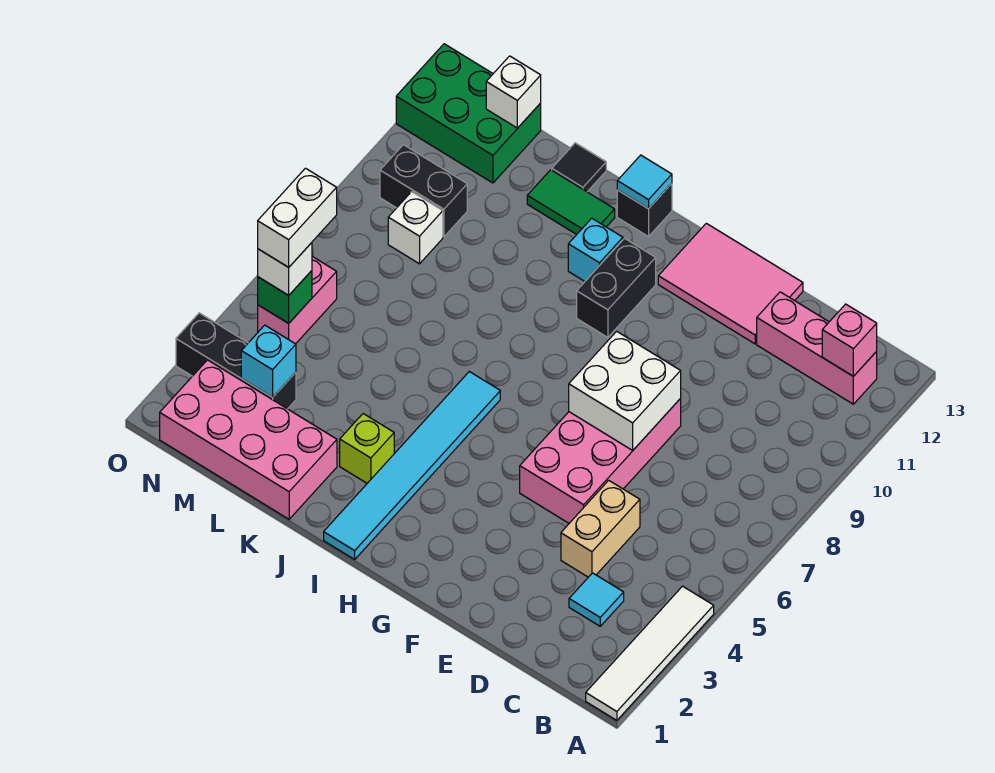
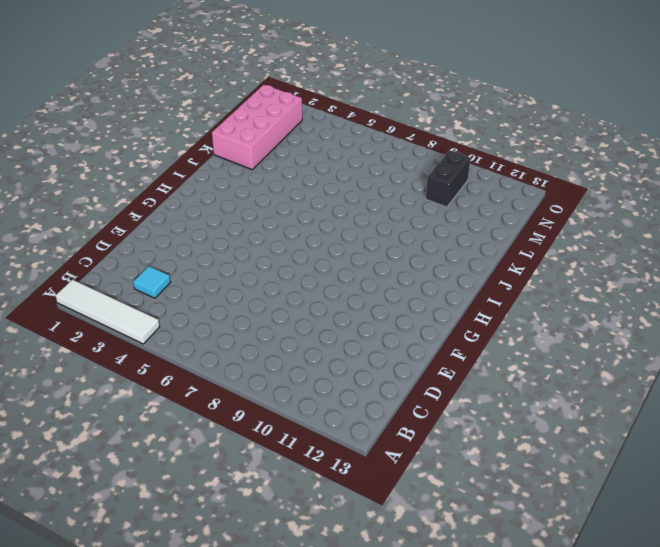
none -> pink brick B12:D12 level 1
none -> tan brick D4:D5 level 1
none -> pink brick E5:F8 level 1

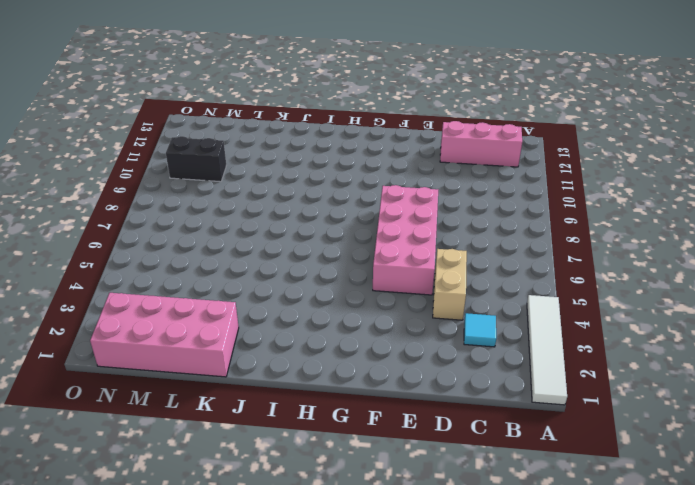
none -> pink tile E12:G13 level 1
none -> black brick H10:H11 level 1
none -> cyan tile I1:I6 level 1

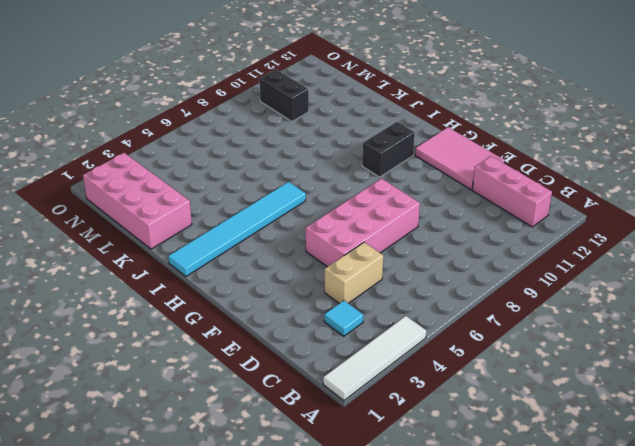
none -> cyan brick I11 level 1
none -> black brick I13 level 1
none -> lime brick J3 level 1

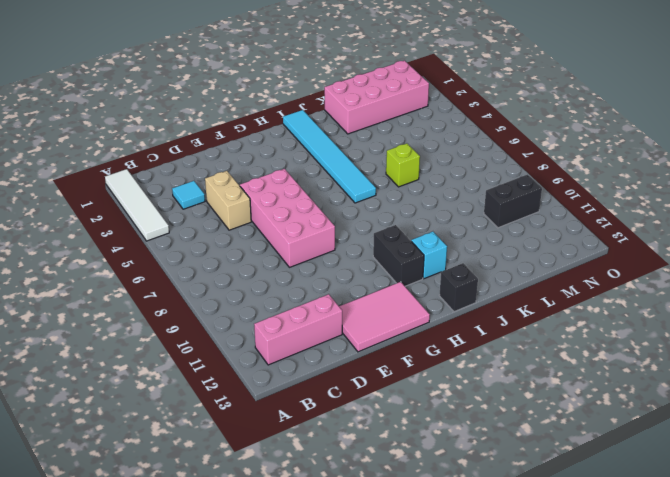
lime brick K6 level 1 -> lime brick J3 level 1
none -> green tile J12:K12 level 1
none -> black tile K13 level 1
none -> black brick M3:O3 level 1

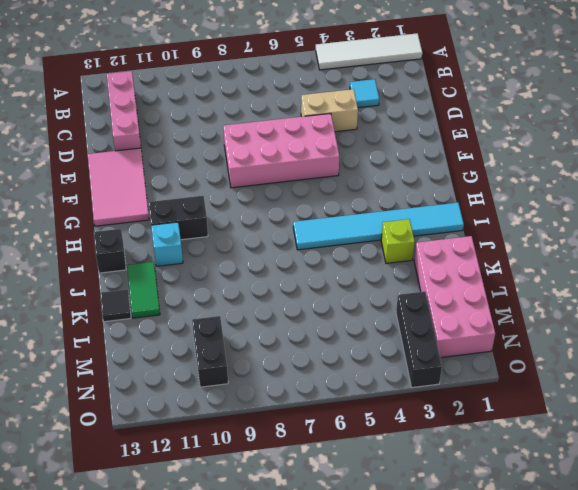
none -> white brick M9 level 1
none -> green brick M12:O13 level 1
none -> pink brick N5:N6 level 1

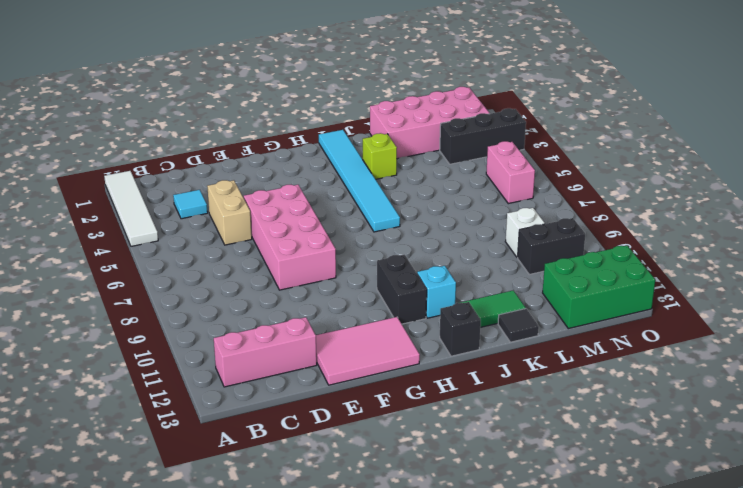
none -> pink brick B12 level 2
none -> white brick E7:F8 level 2
none -> cyan tile I13 level 2

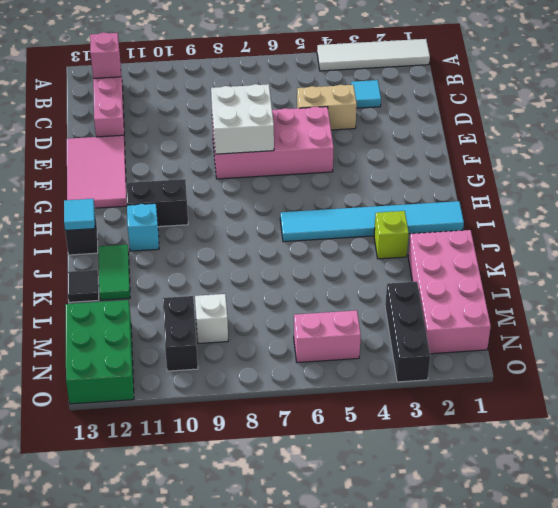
none -> cyan brick M3 level 2
none -> white brick M13 level 2
none -> green brick N5 level 2

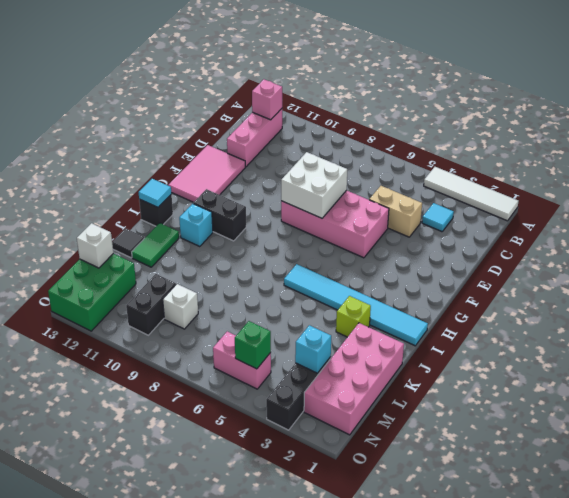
none -> white brick N5 level 3
none -> white brick N5:N6 level 4

